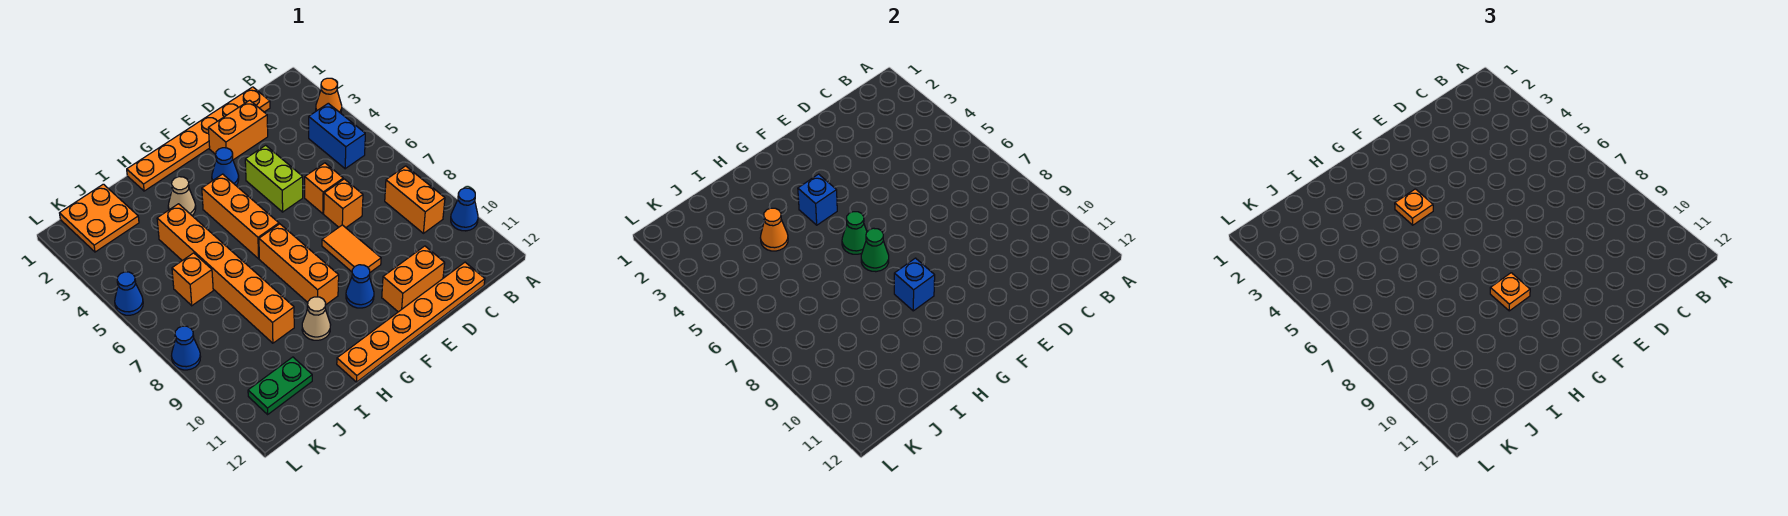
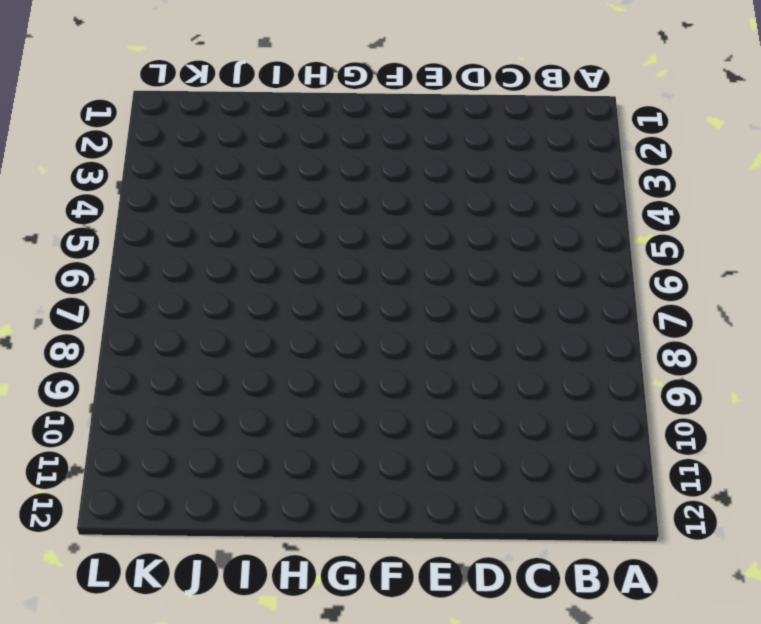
none -> orange cone A3 level 1
none -> blue cone A10 level 1
none -> blue brick B4:B5 level 1
none -> orange brick B8:B9 level 1

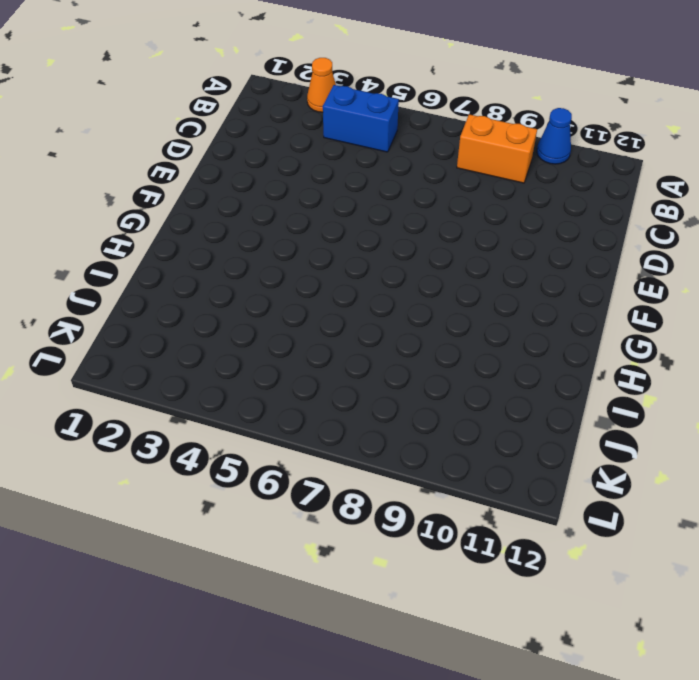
none -> orange plate C1:H1 level 1
none -> orange plate C12:H12 level 1
none -> orange brick D2:E2 level 1
none -> orange brick D6 level 1

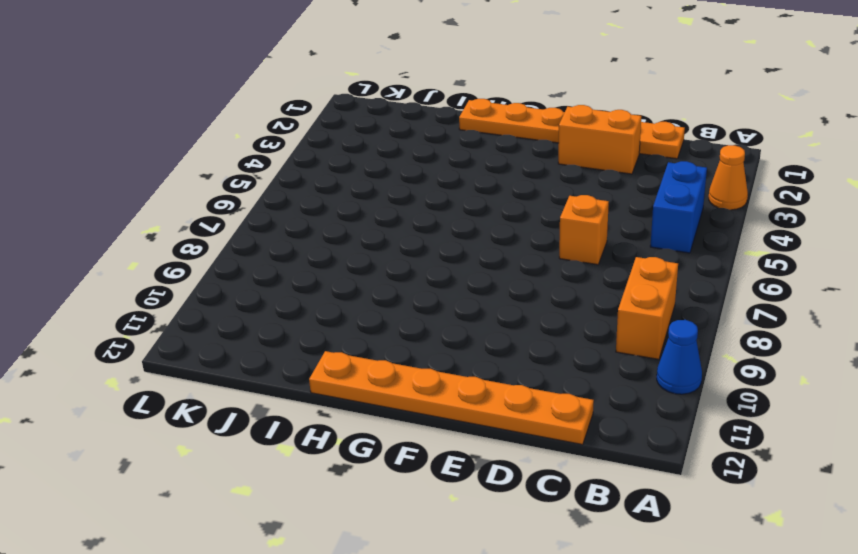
none -> orange brick D7 level 1
none -> orange brick D11:E11 level 1
none -> lime brick E4:E5 level 1
none -> orange tile E8:E9 level 1

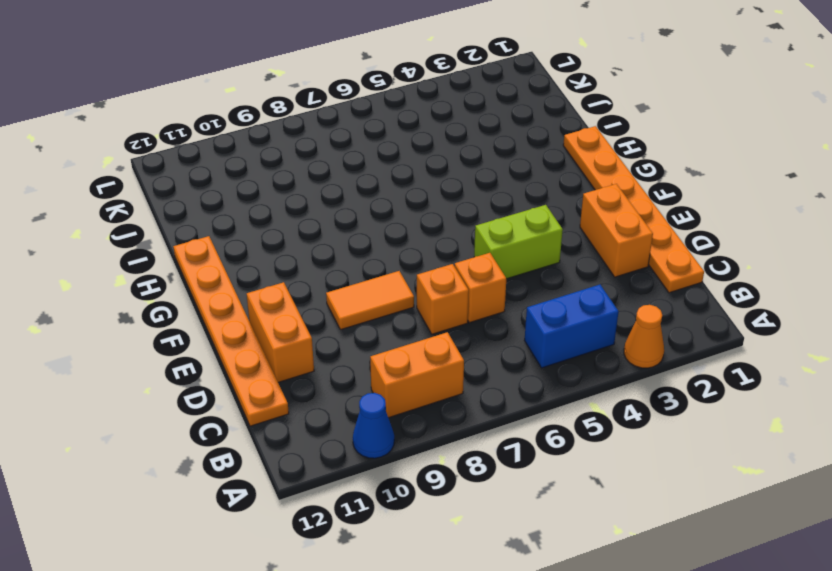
none -> blue cone F3 level 1
none -> blue cone F10 level 1
none -> orange brick G4:G6 level 1
none -> orange brick G7:G9 level 1

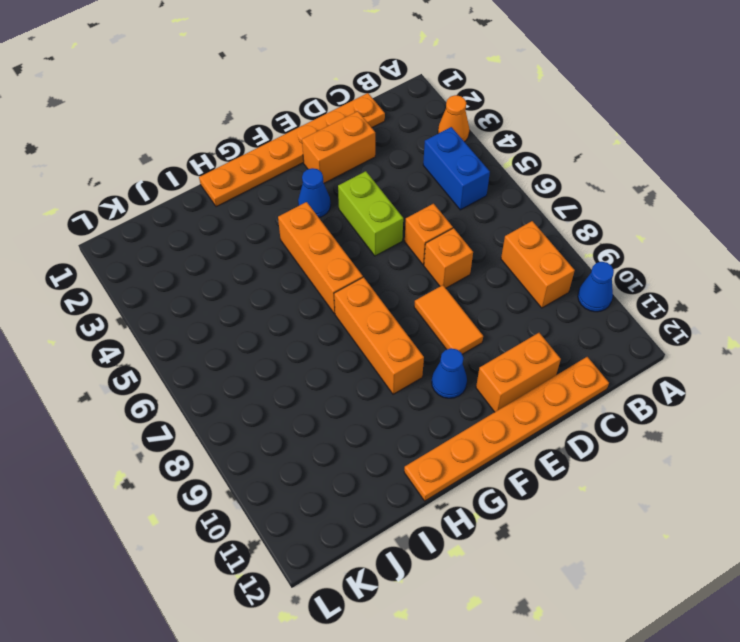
none -> tan cone H3 level 1
none -> tan cone H10 level 1
none -> orange brick I4:I9 level 1
none -> orange plate J1:K2 level 1

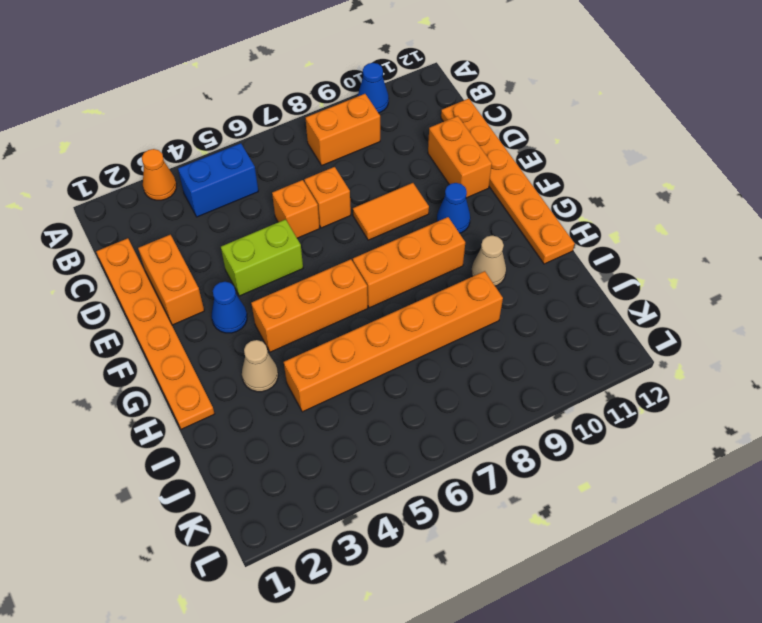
none -> orange plate J1:K2 level 1
none -> orange brick J6 level 1
none -> green plate J11:K11 level 1
none -> blue cone L5 level 1

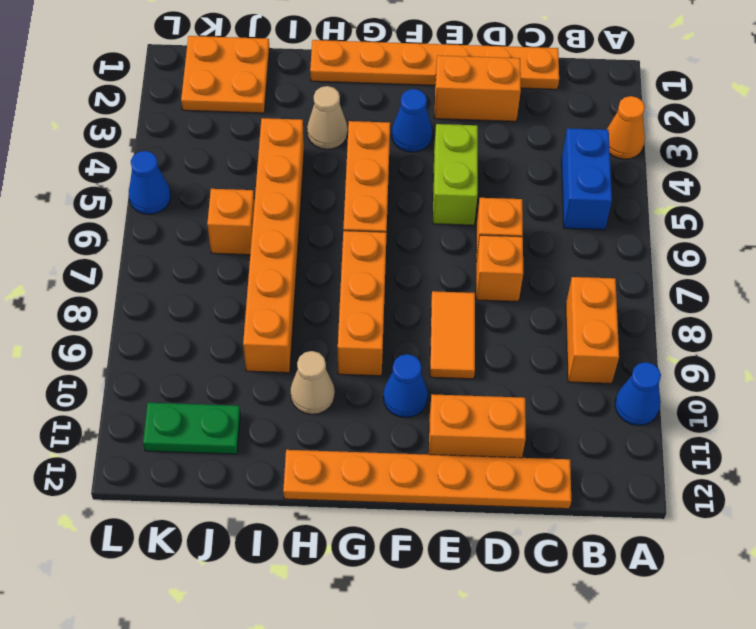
none -> blue cone L8 level 1
none -> blue brick G4 level 2
none -> green cone G6 level 2
none -> green cone G7 level 2

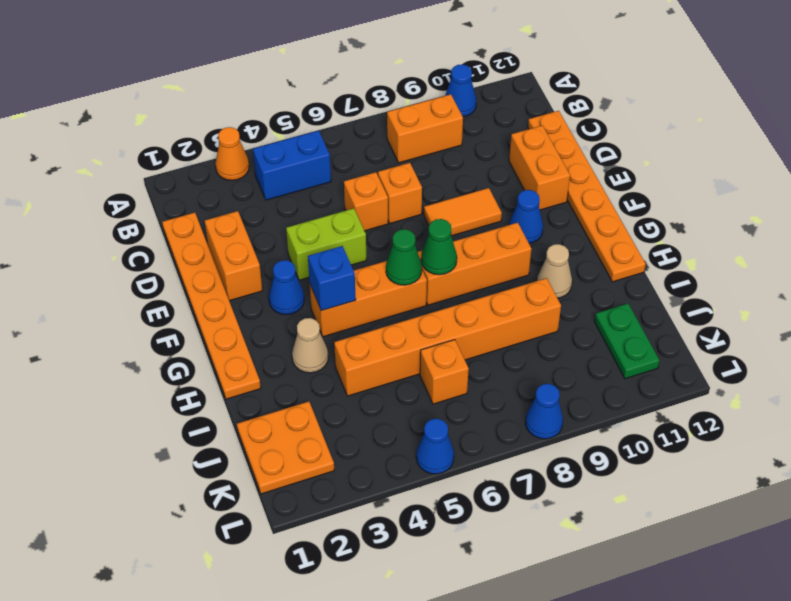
none -> blue brick G9 level 2
none -> orange cone I4 level 2
none -> orange plate G4 level 3
none -> orange plate G9 level 3

